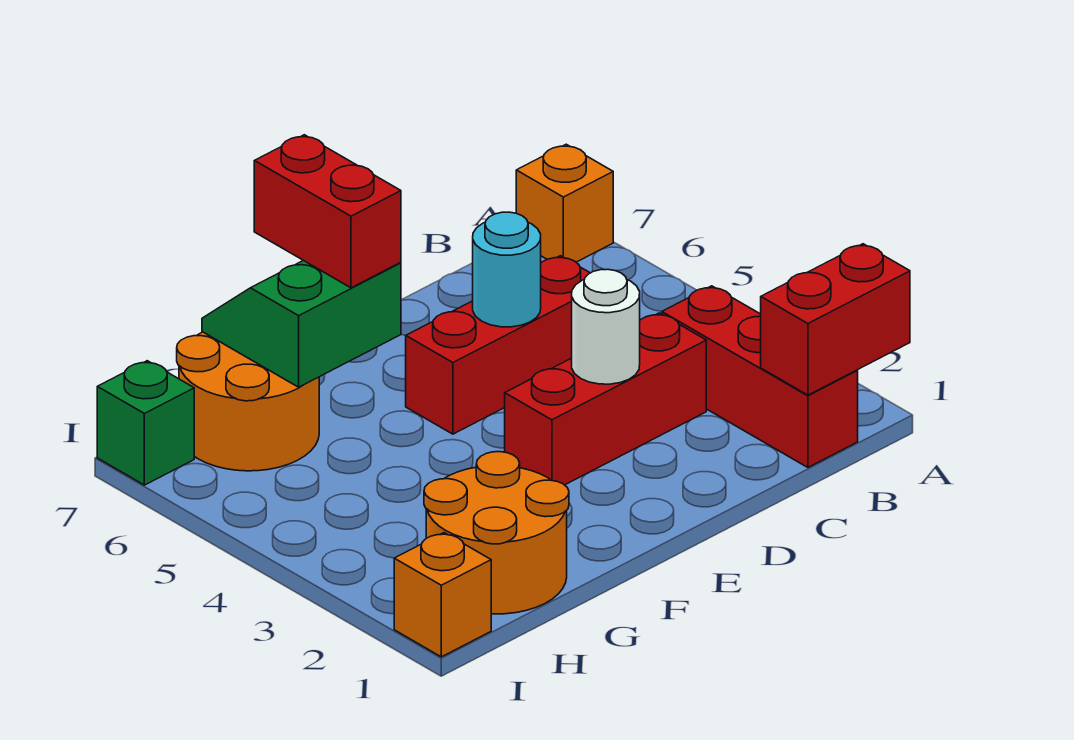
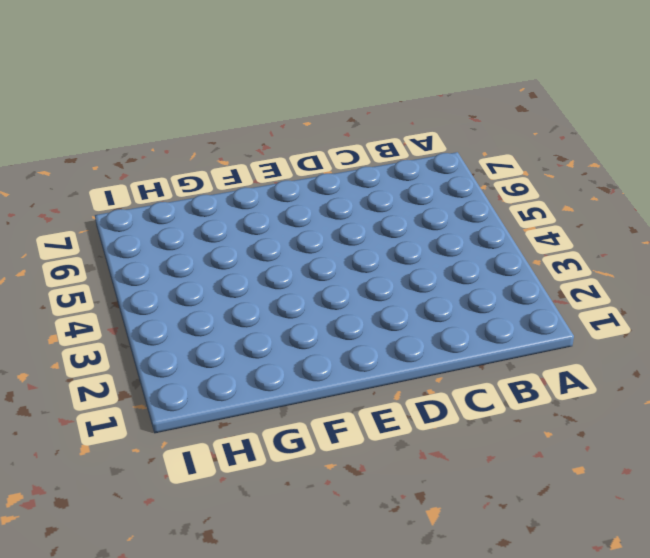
none -> orange brick A7 level 1
none -> red brick B1:B3 level 1
none -> red brick C3:E3 level 1

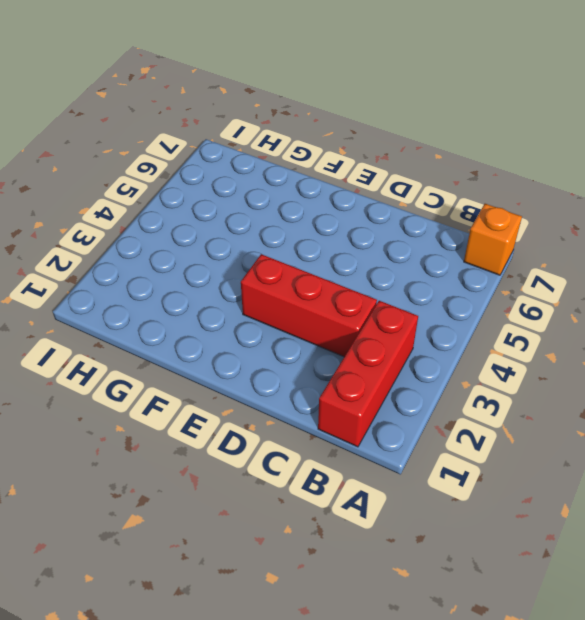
none -> red brick C5:E5 level 1
none -> orange round brick G1:H2 level 1
none -> orange round brick G6:H7 level 1

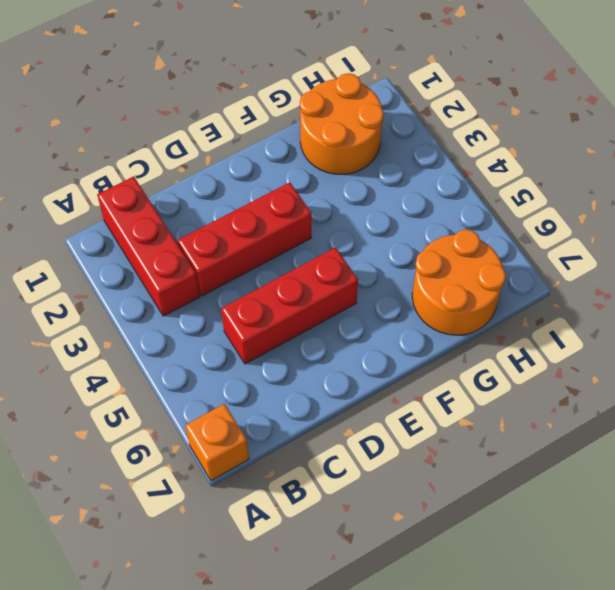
none -> orange brick I1 level 1
none -> green brick I7 level 1
none -> red brick A1:B1 level 2

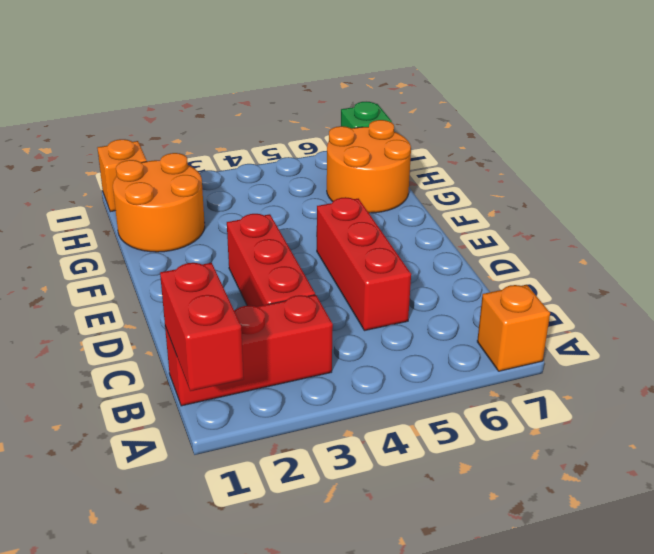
none -> white round brick D3 level 2
none -> cyan round brick D5 level 2
none -> green slope F6:G7 level 2 top 6

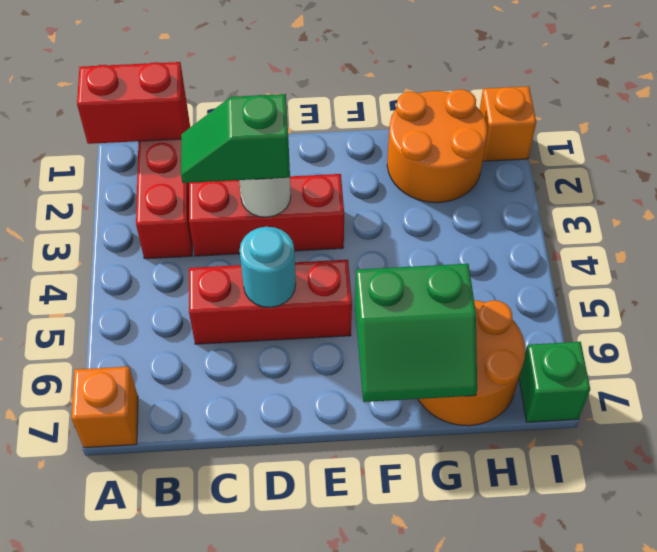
green slope C3:D3 level 3 top D -> none
none -> red brick F6:F7 level 3

